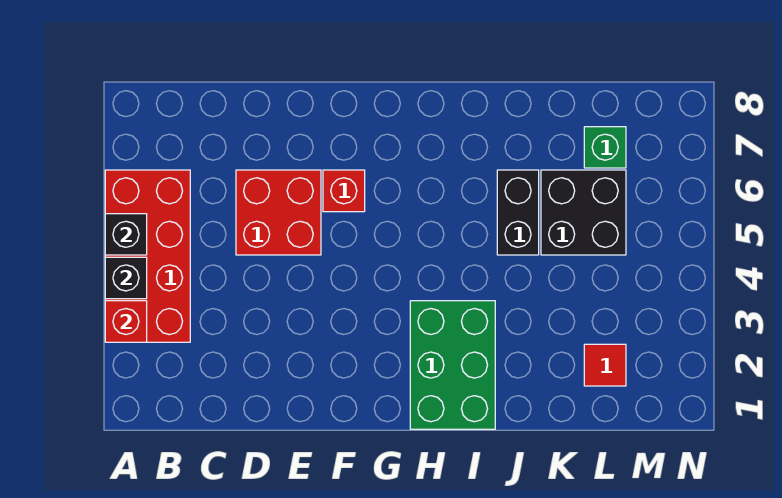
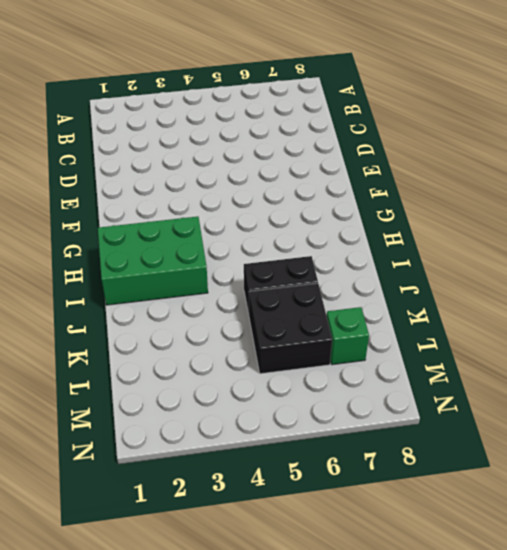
none -> red brick A3:B6 level 1
none -> red brick D5:E6 level 1

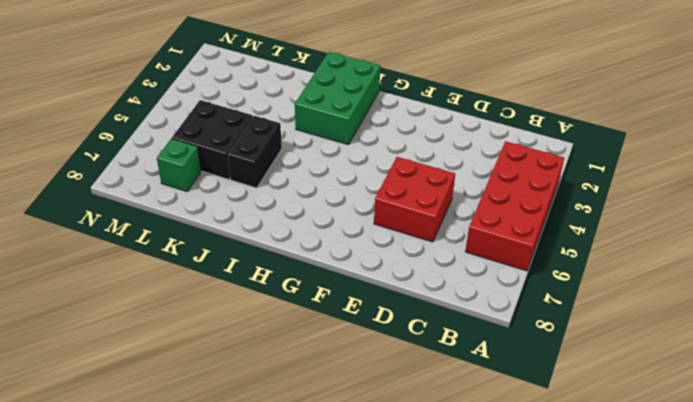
none -> red brick F6 level 1
none -> red tile L2 level 1

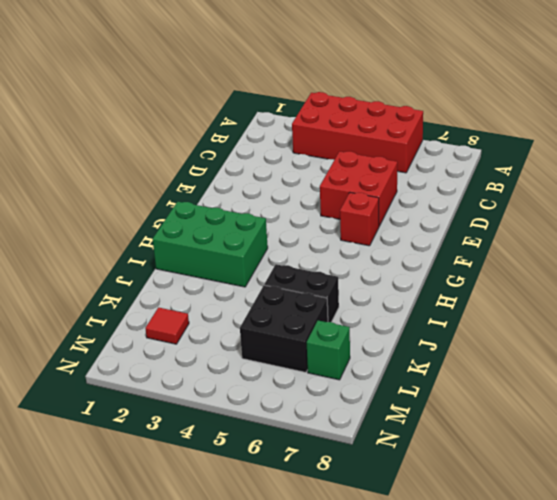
none -> red brick A3 level 2
none -> black brick A4 level 2

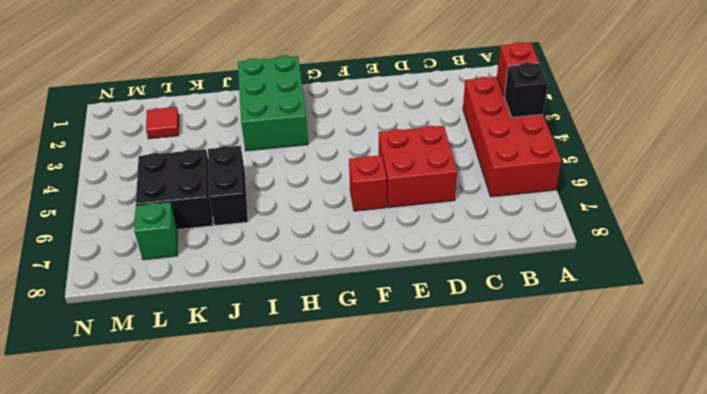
none -> black brick A5 level 2

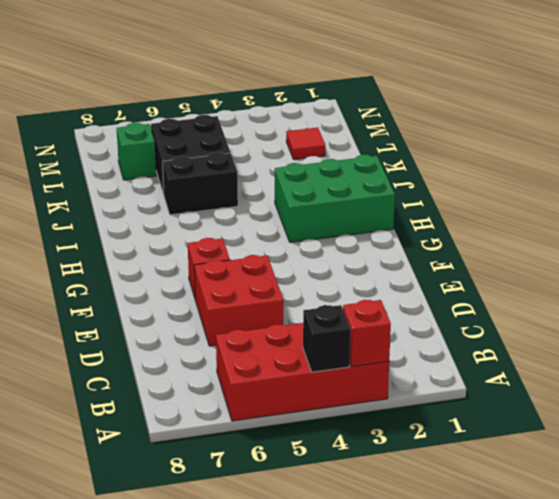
none -> black brick A5 level 2

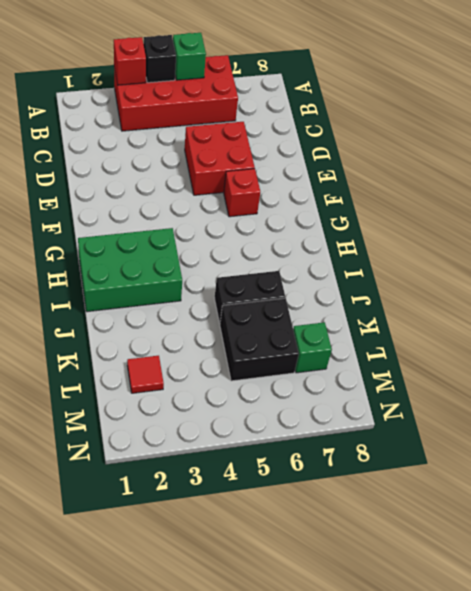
green brick A5 level 2 -> black brick A5 level 2

